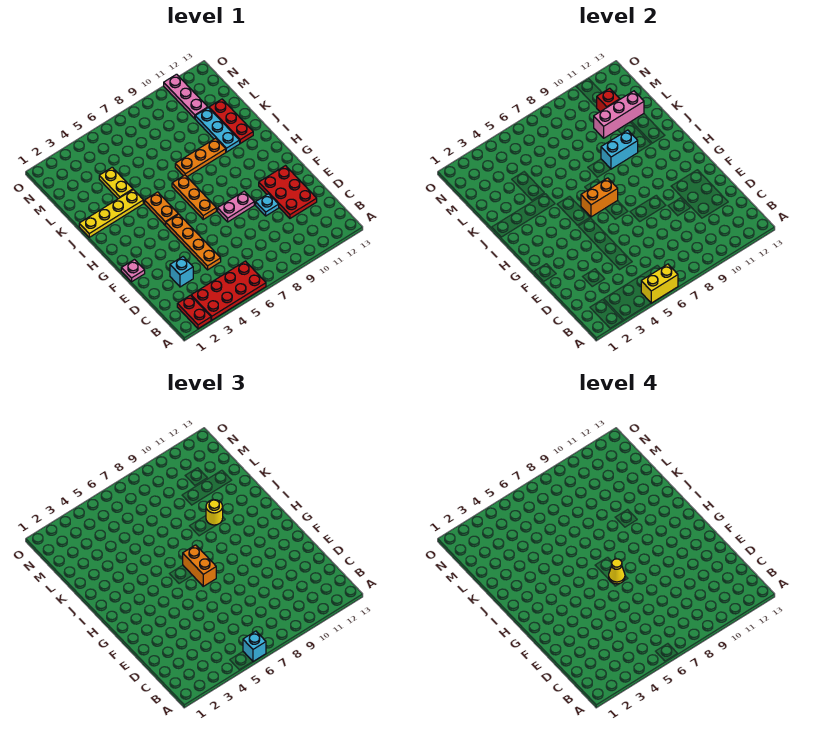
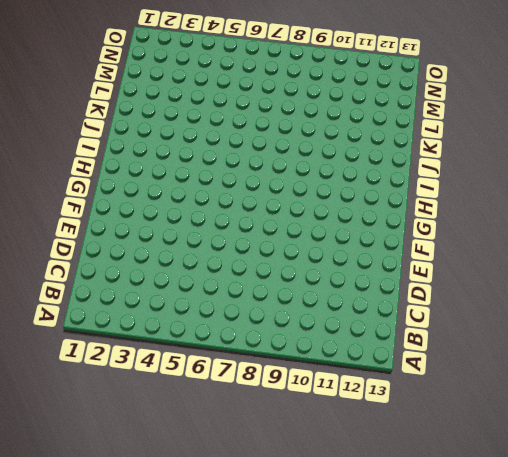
none -> red plate A2:B2 level 1
none -> red plate A3:B6 level 1
none -> cyan brick D3 level 1

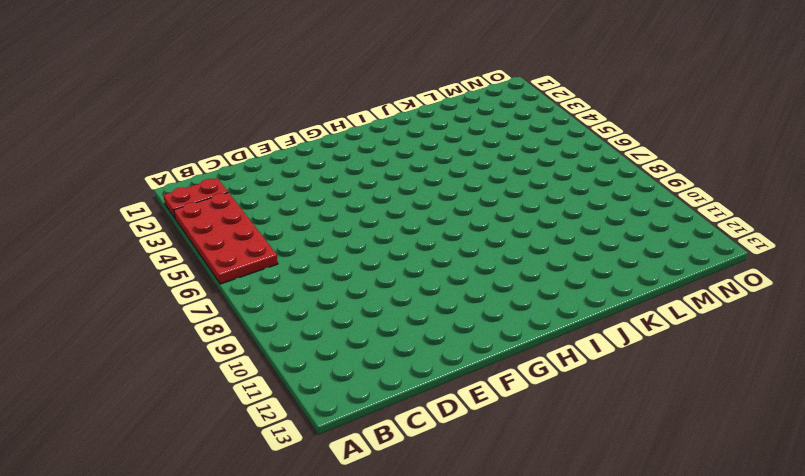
none -> cyan brick D3 level 1
none -> orange plate D5:G5 level 1
none -> red plate D11:F12 level 1

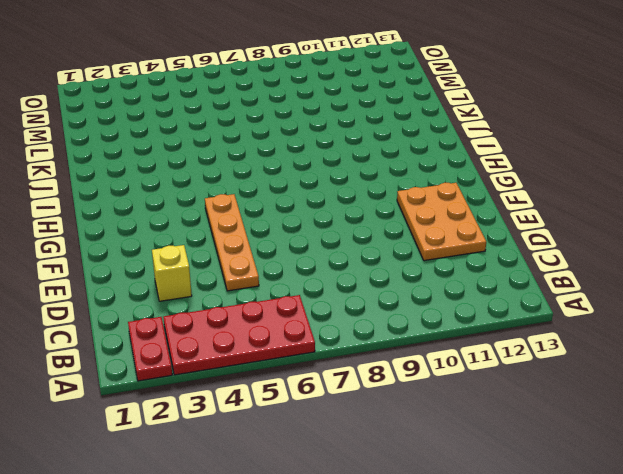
yellow brick D3 level 1 -> cyan brick D3 level 1
orange plate D11:F12 level 1 -> red plate D11:F12 level 1
none -> cyan plate E10 level 1
none -> pink plate F1 level 1
none -> pink plate F8:F9 level 1

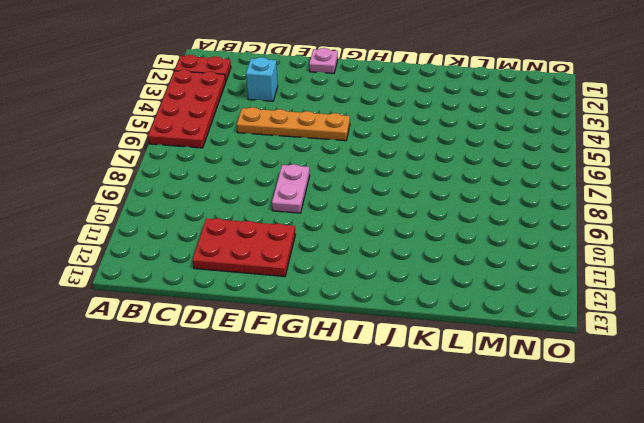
none -> cyan plate E10 level 1
none -> orange plate G7:I7 level 1
none -> orange plate H5:I5 level 1

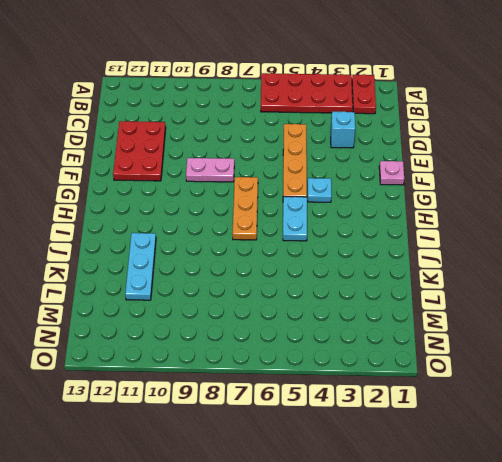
cyan plate G4 level 1 -> cyan plate E10 level 1
cyan plate H5:I5 level 1 -> orange plate H5:I5 level 1
none -> yellow plate J1:J4 level 1
none -> orange plate J8:J10 level 1
none -> red plate J12:L12 level 1

